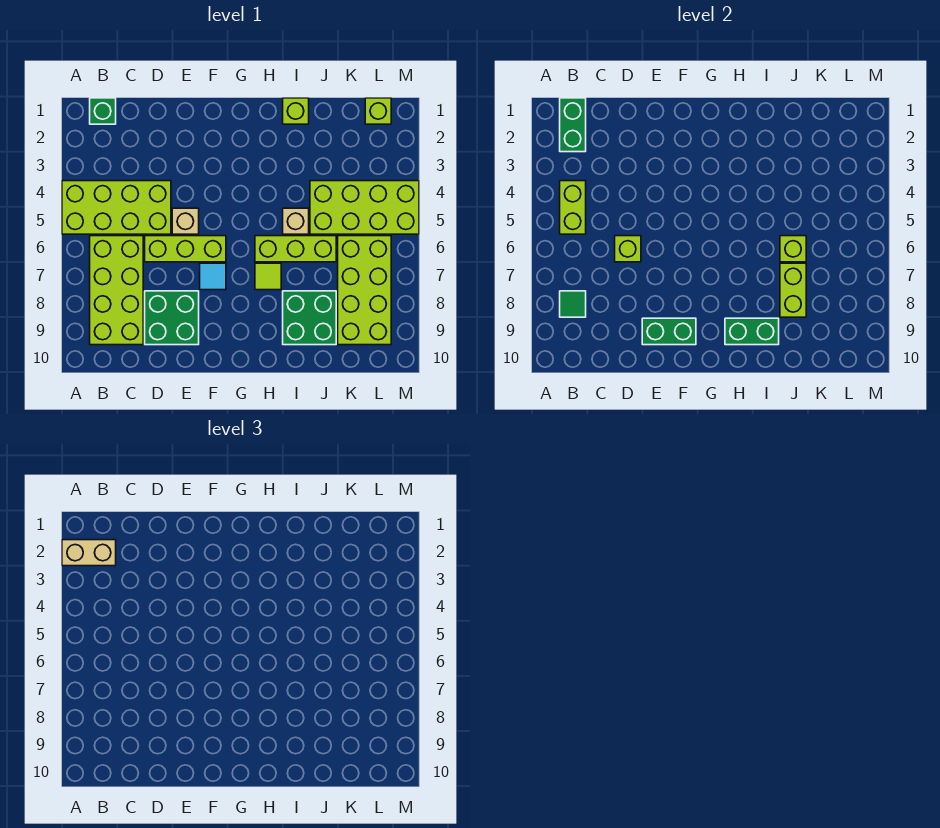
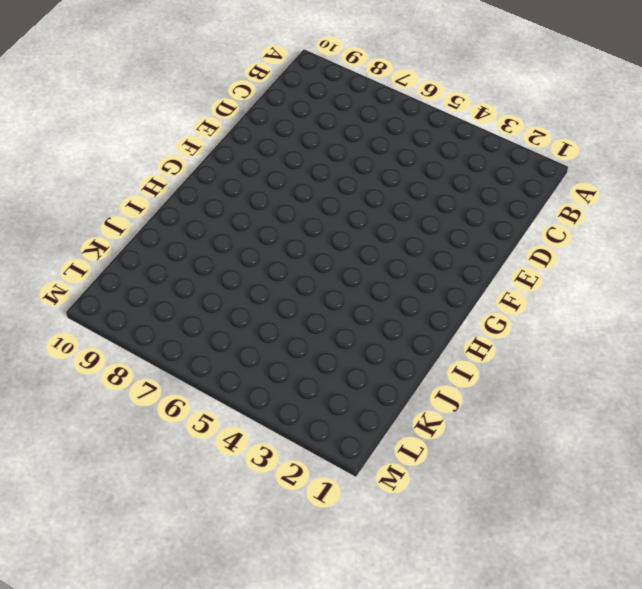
none -> lime brick A4:D5 level 1
none -> green brick B1 level 1
none -> lime brick B6:C9 level 1

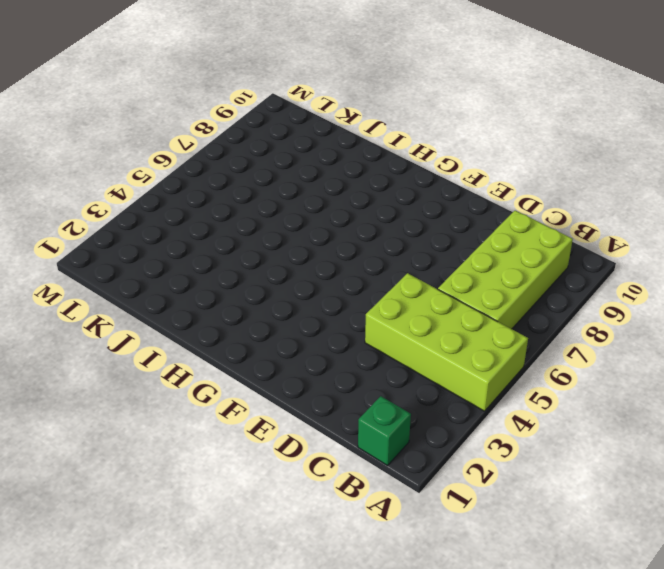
none -> lime brick D6:F6 level 1
none -> green brick D8:E9 level 1
none -> tan brick E5 level 1

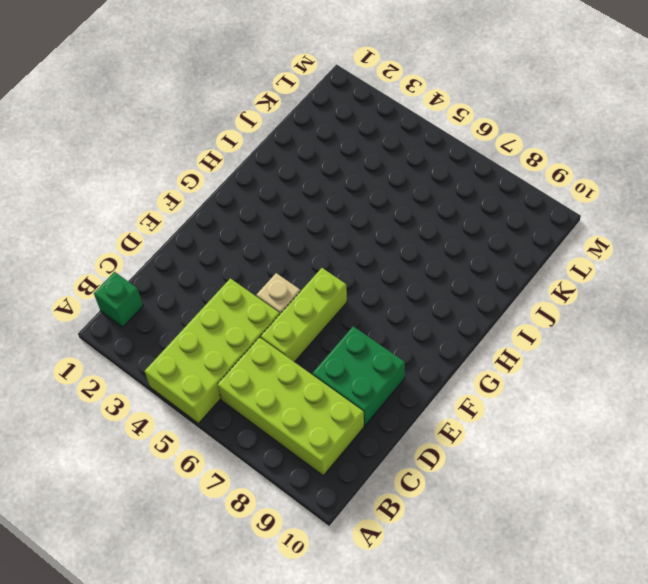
none -> cyan tile F7 level 1
none -> lime brick H6:J6 level 1
none -> lime tile H7 level 1

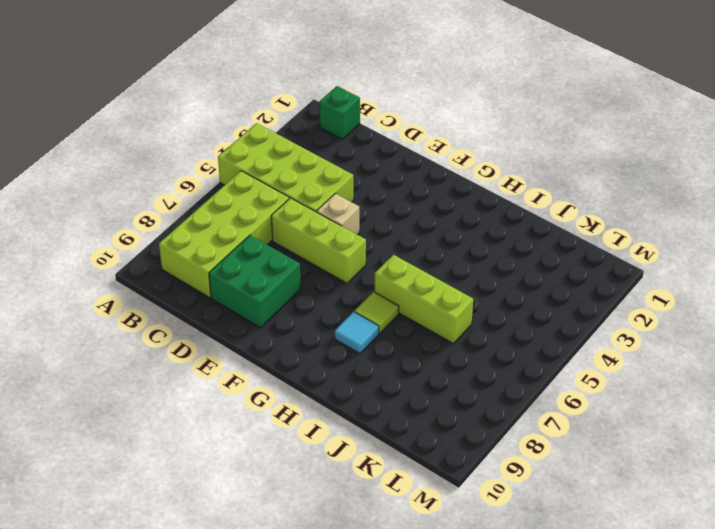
cyan tile H8 level 1 -> cyan tile F7 level 1
none -> lime brick I1 level 1
none -> tan brick I5 level 1
none -> green brick I8:J9 level 1

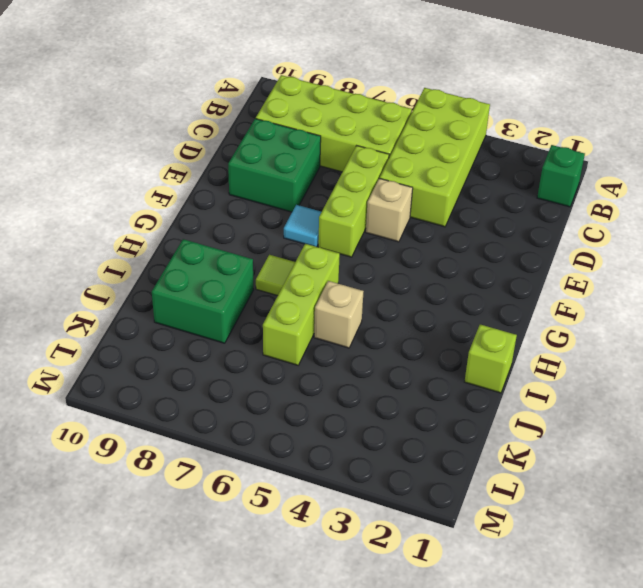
none -> lime brick J4:M5 level 1
none -> lime brick K6:L9 level 1
none -> lime brick L1 level 1

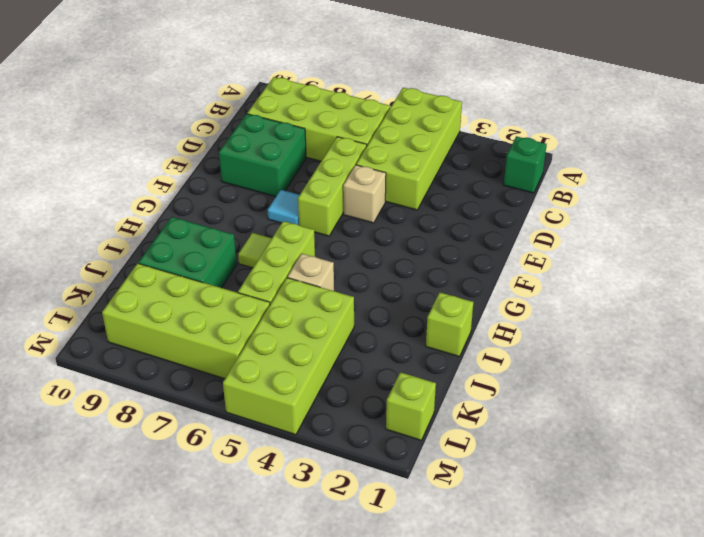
none -> green brick B1:B2 level 2
none -> lime brick B4:B5 level 2
none -> green tile B8 level 2

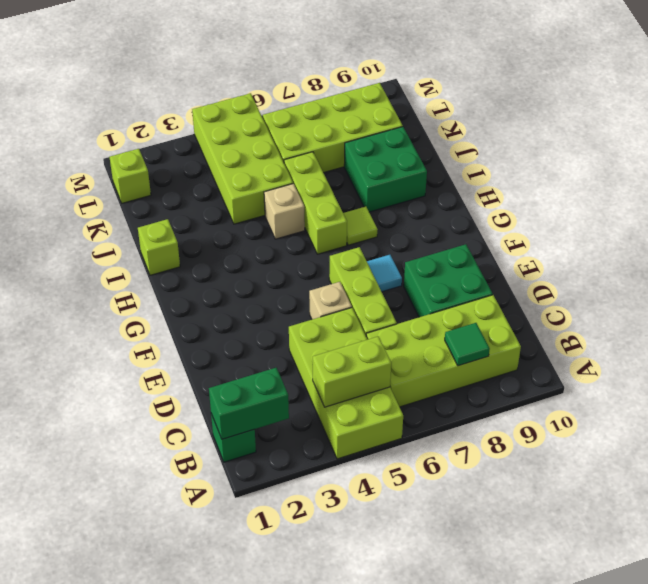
none -> lime brick D6 level 2
none -> green brick E9:F9 level 2
none -> green brick H9:I9 level 2

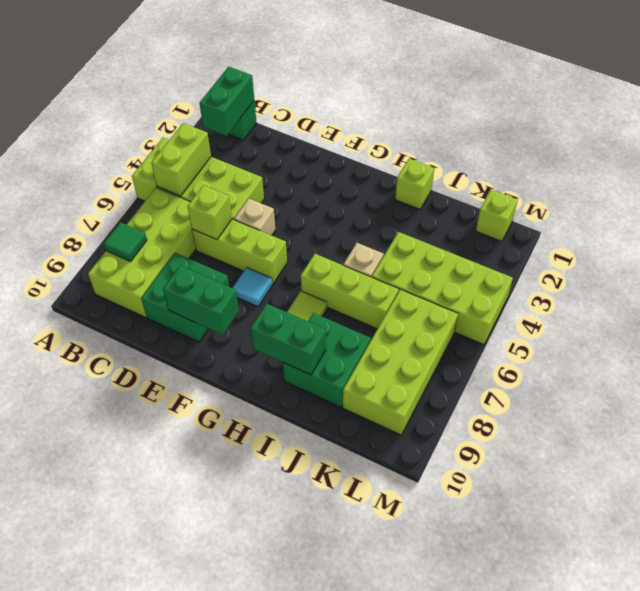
none -> lime brick J6 level 2
none -> lime brick J7:J8 level 2
none -> tan brick A2:B2 level 3

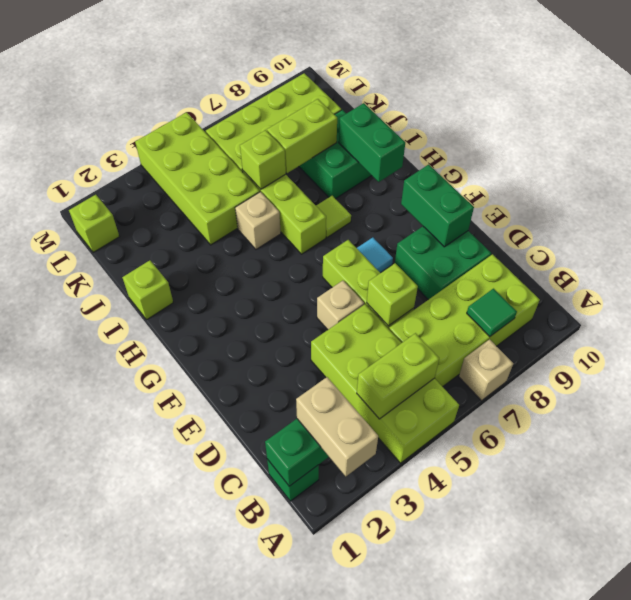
tan brick A7 level 1 -> none

